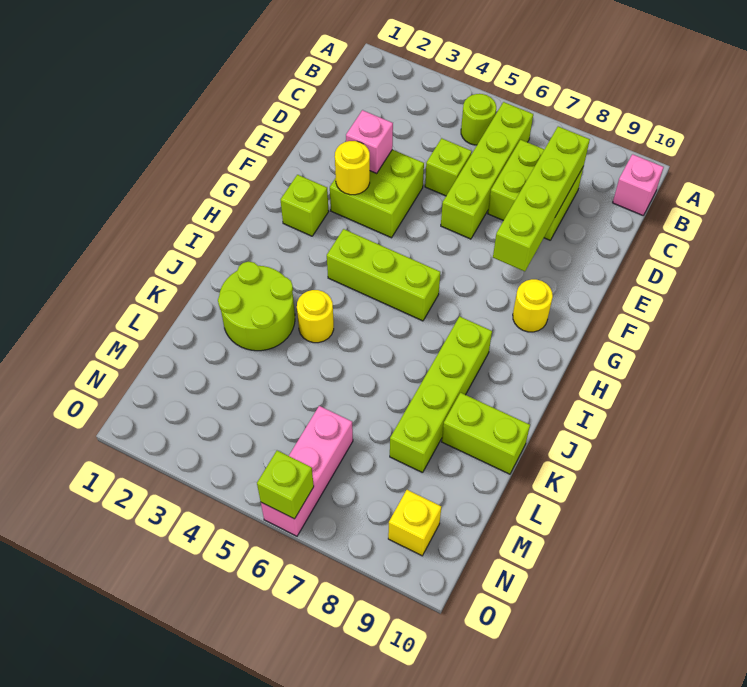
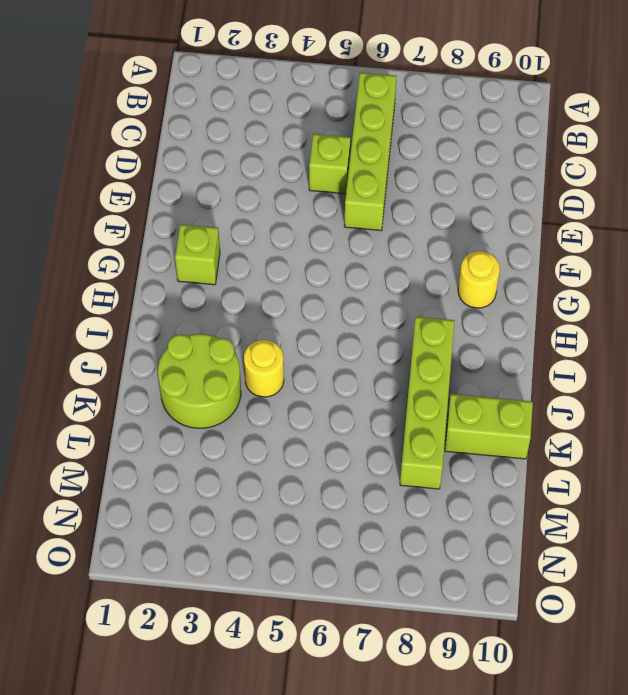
none -> lime round brick B5 level 1
none -> pink brick B10 level 1
none -> lime brick C7:D8 level 1

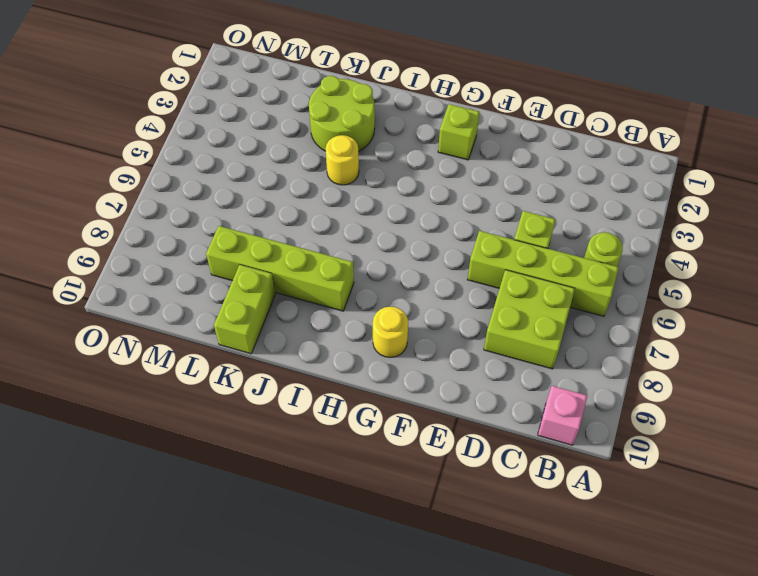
none -> lime brick E3:F4 level 1
none -> lime brick H4:H6 level 1
none -> pink brick M6:O6 level 1

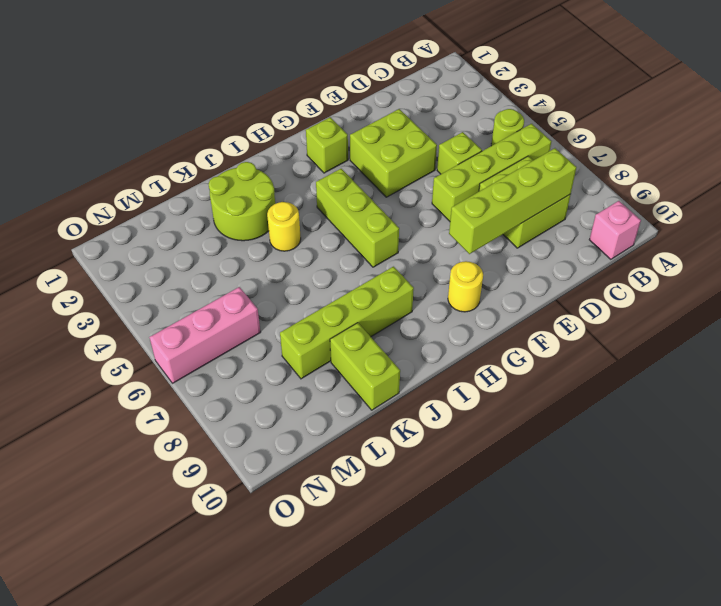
none -> yellow brick N9 level 1
none -> pink brick E3 level 2
none -> yellow round brick F3 level 2

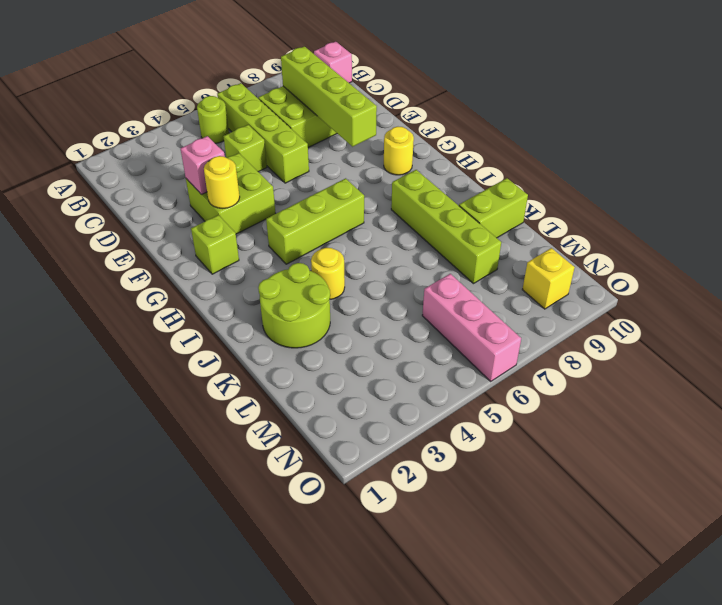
none -> lime brick O6 level 2

